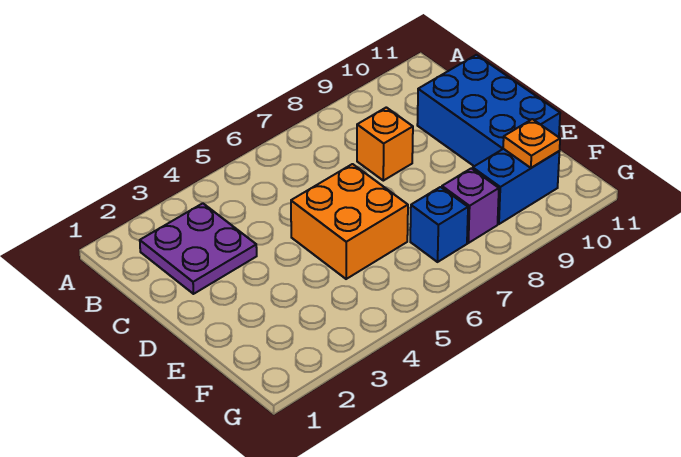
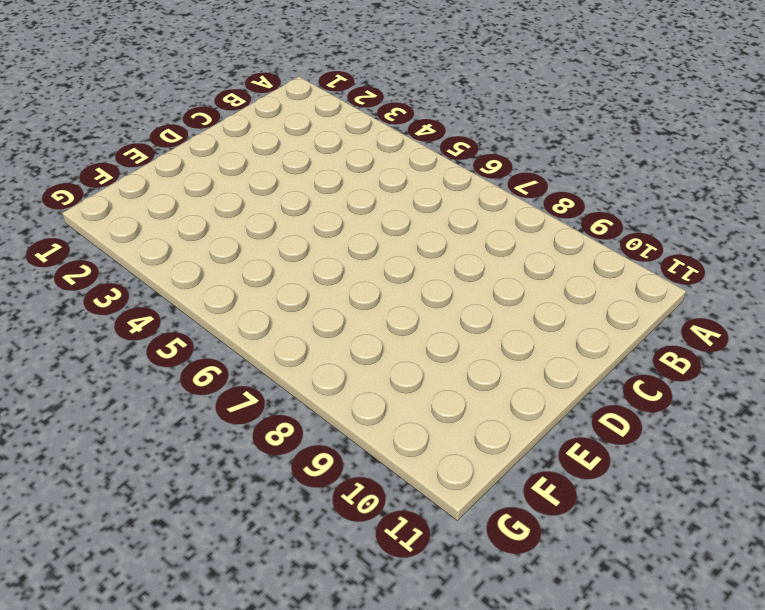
none -> purple plate B2:C3 level 1
none -> orange brick C8 level 1

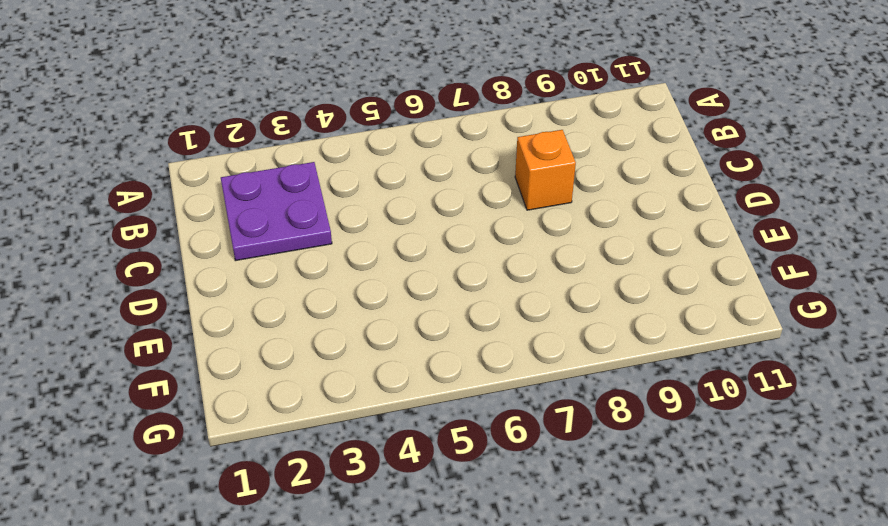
none -> blue brick C10:E11 level 1
none -> orange brick D5:E6 level 1

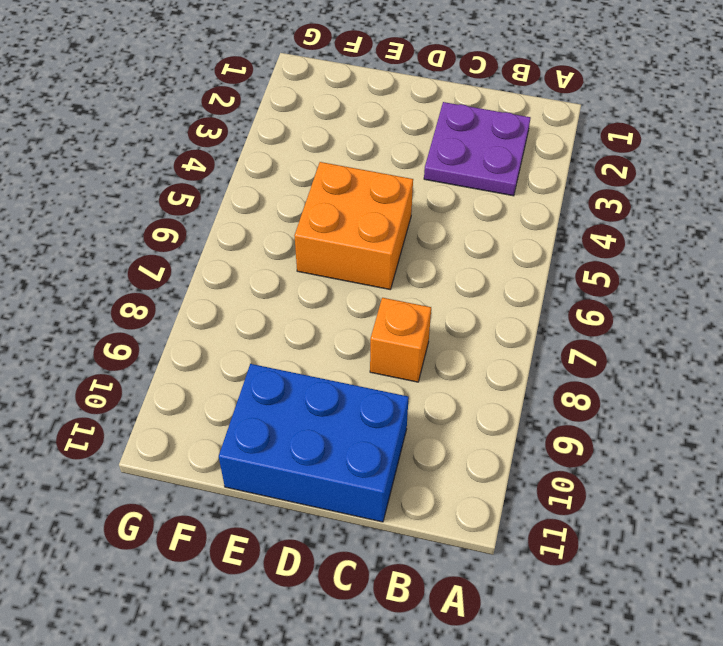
none -> blue brick F7 level 1
none -> purple brick F8 level 1

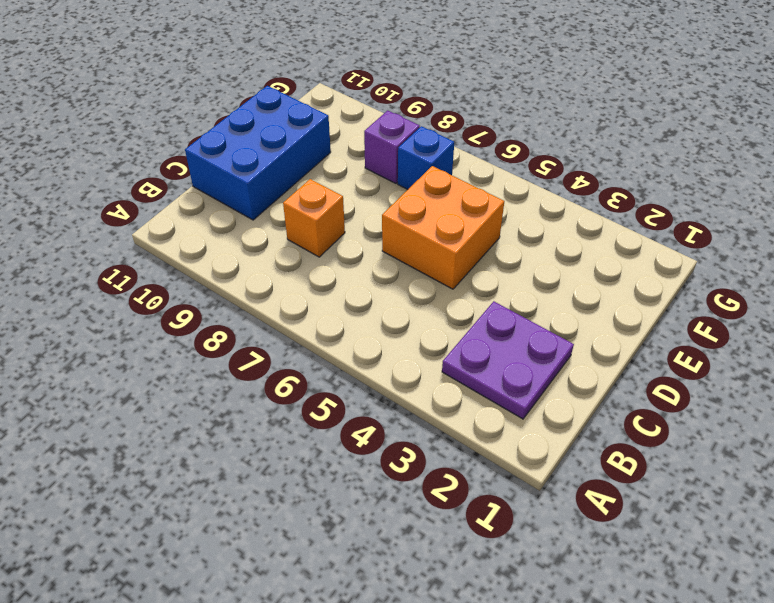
none -> blue brick F9:F10 level 1
none -> orange plate F10 level 2

